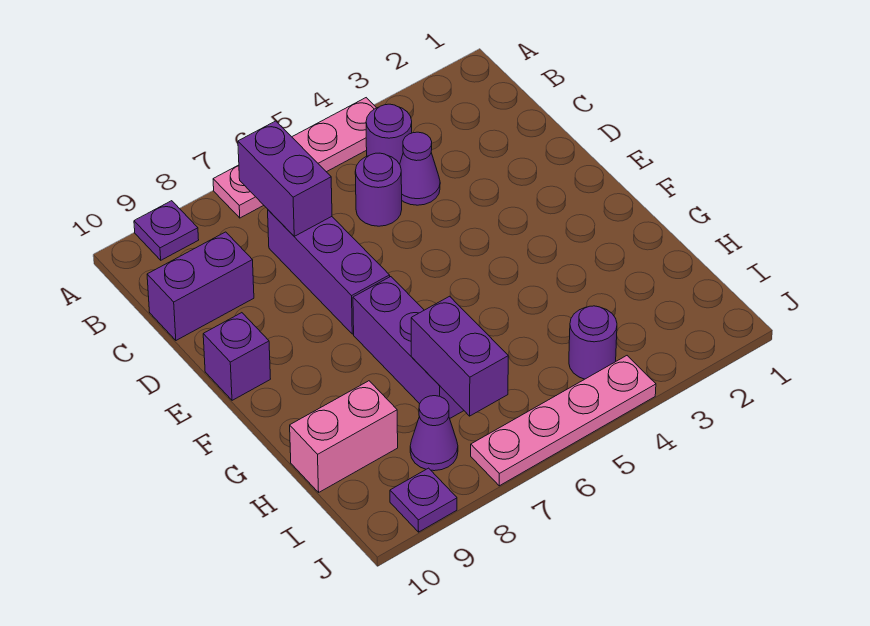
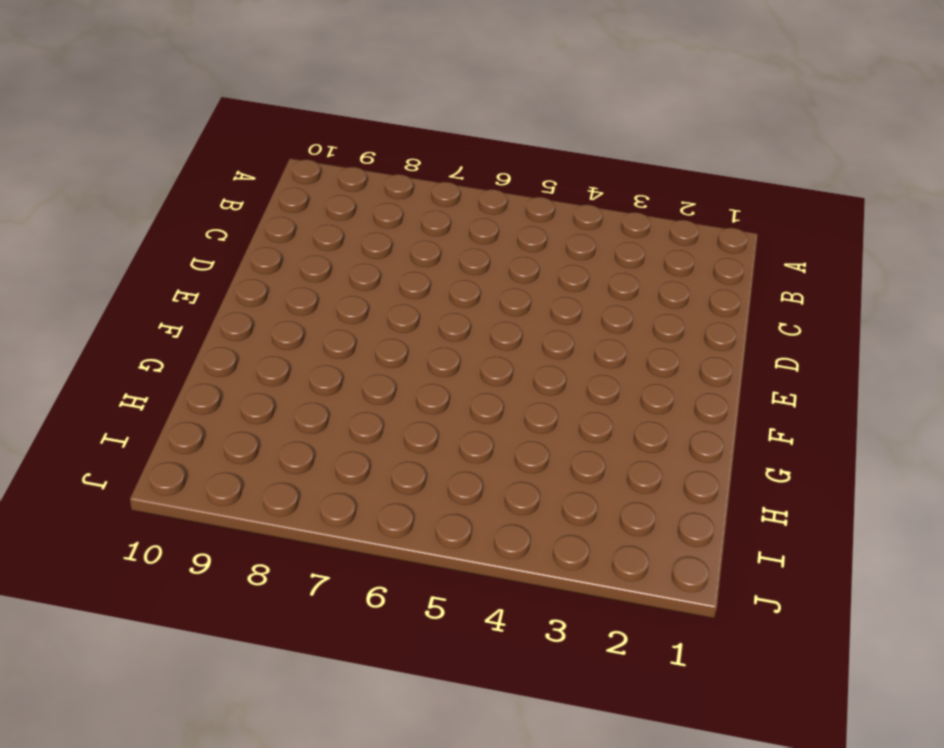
none -> pink plate A4:A7 level 1
none -> purple plate A9 level 1
none -> purple round brick B4 level 1

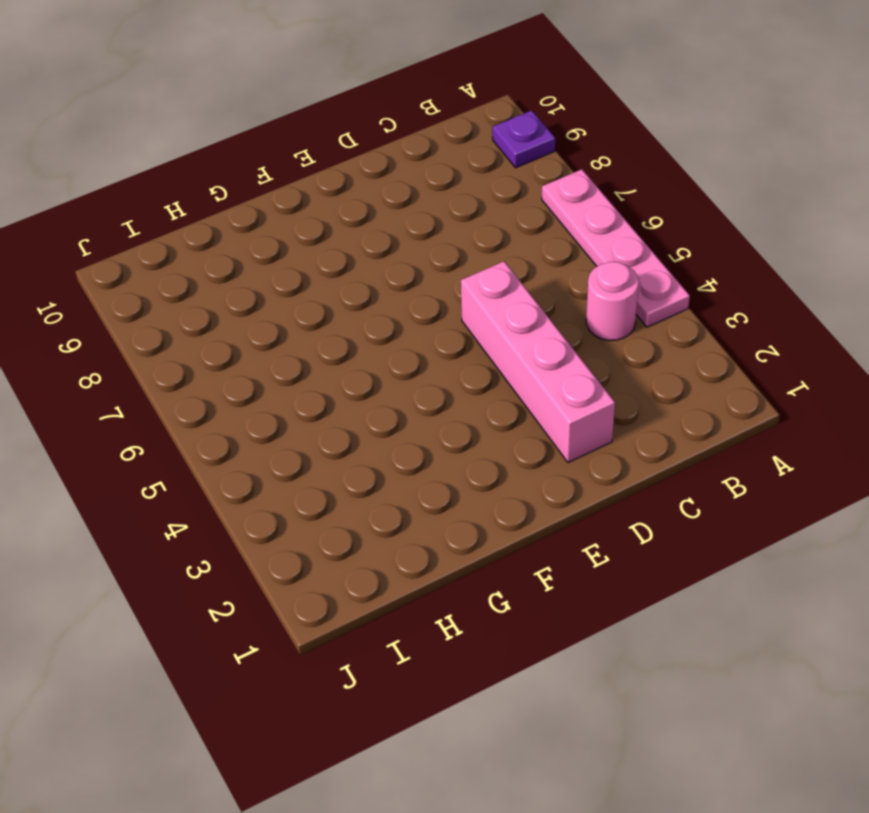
pink round brick B4 level 1 -> purple round brick B4 level 1
pink brick D2:D5 level 1 -> none
none -> purple cone C4 level 1
none -> purple round brick C5 level 1
none -> purple brick C7:E7 level 1

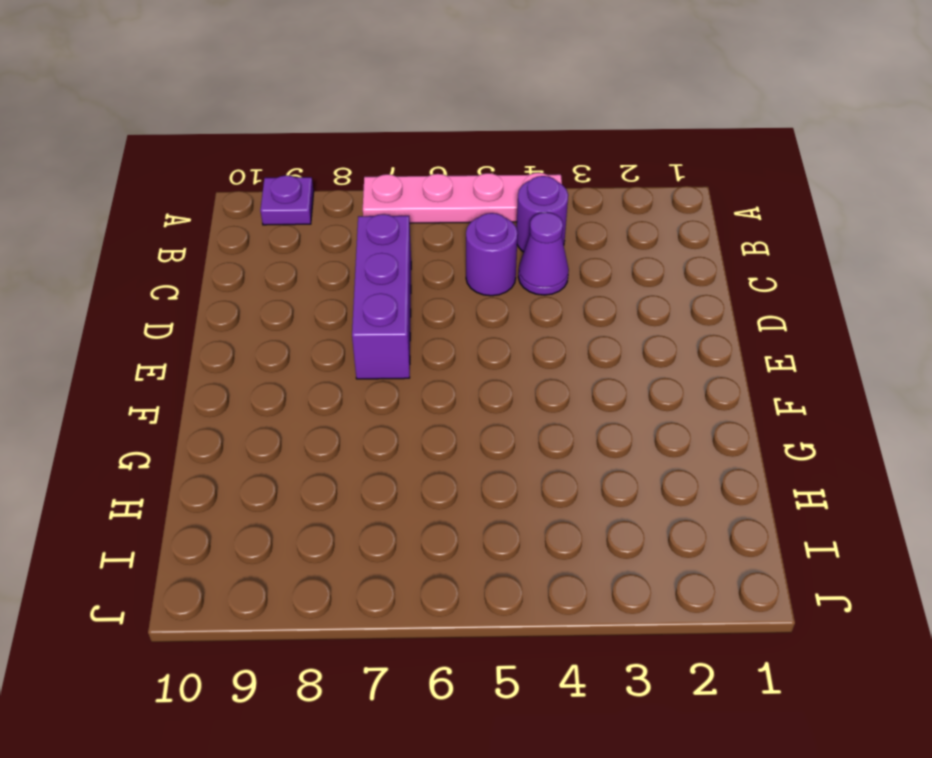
none -> purple brick C9:C10 level 1
none -> purple brick E10 level 1
none -> purple brick F7:H7 level 1

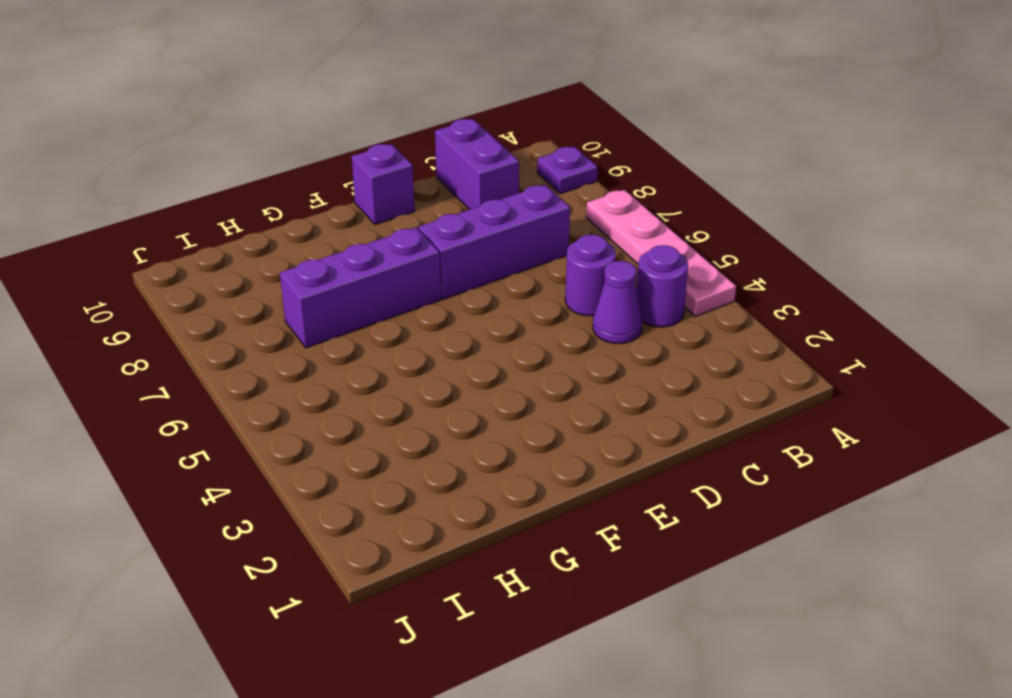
none -> pink brick H9:H10 level 1
none -> purple round brick I4 level 1
none -> purple cone I8 level 1

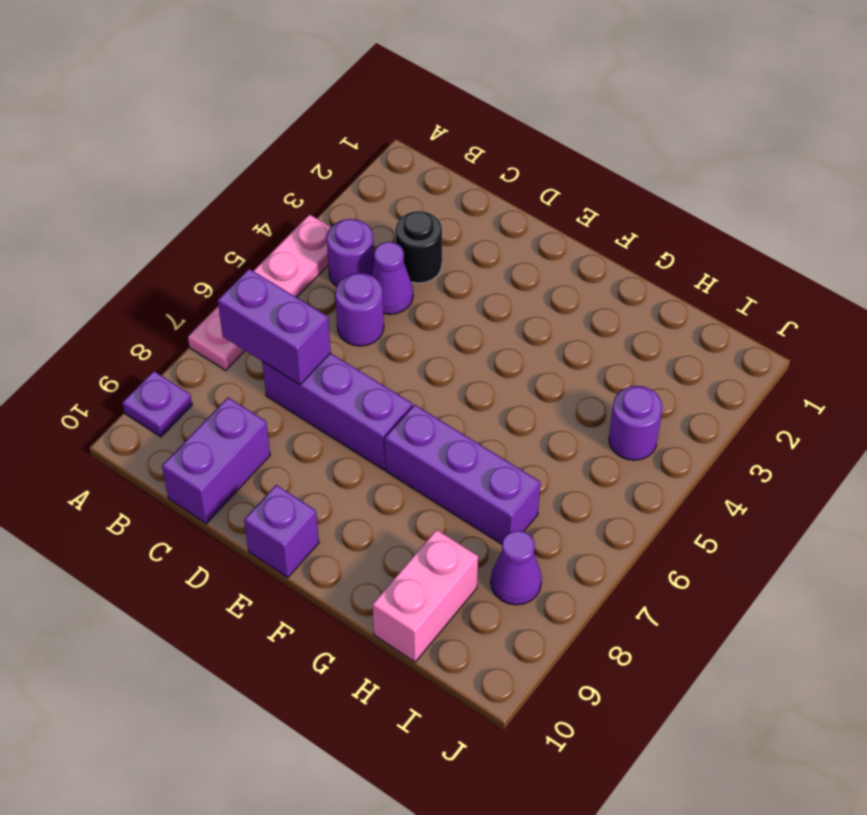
black round brick C3 level 1 -> none
none -> pink plate J4:J7 level 1
none -> purple plate J9 level 1
none -> purple brick H7:I7 level 2

